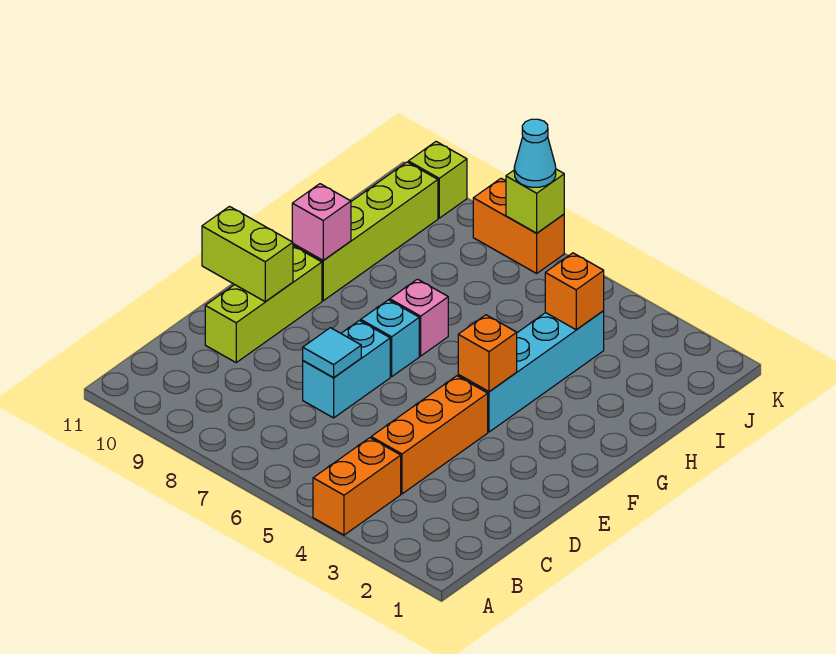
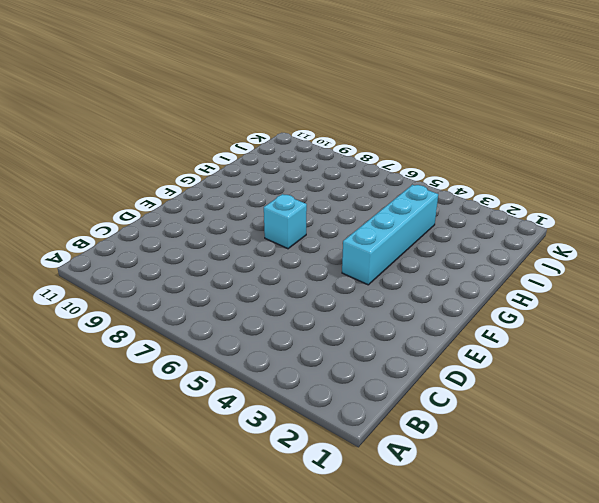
none -> orange brick A4:B4 level 1
none -> orange brick C4:E4 level 1
none -> cyan brick D7:E7 level 1

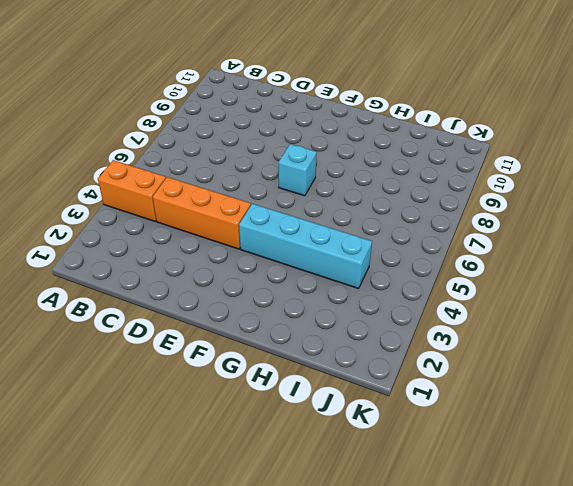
none -> cyan brick D7:E7 level 1
none -> lime brick D10:F10 level 1
none -> pink brick G7 level 1

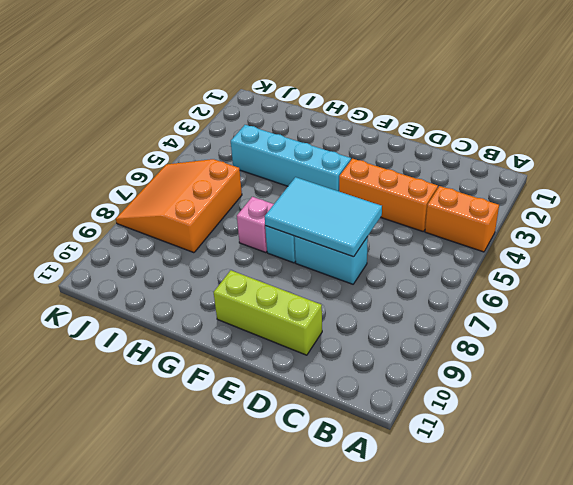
cyan tile D6:F7 level 2 -> cyan tile D7 level 2
orange slope I6:K8 level 1 top I -> orange brick K7:K8 level 1
none -> lime brick G10:J10 level 1
none -> lime brick K10 level 1
none -> lime brick E10:E11 level 2

